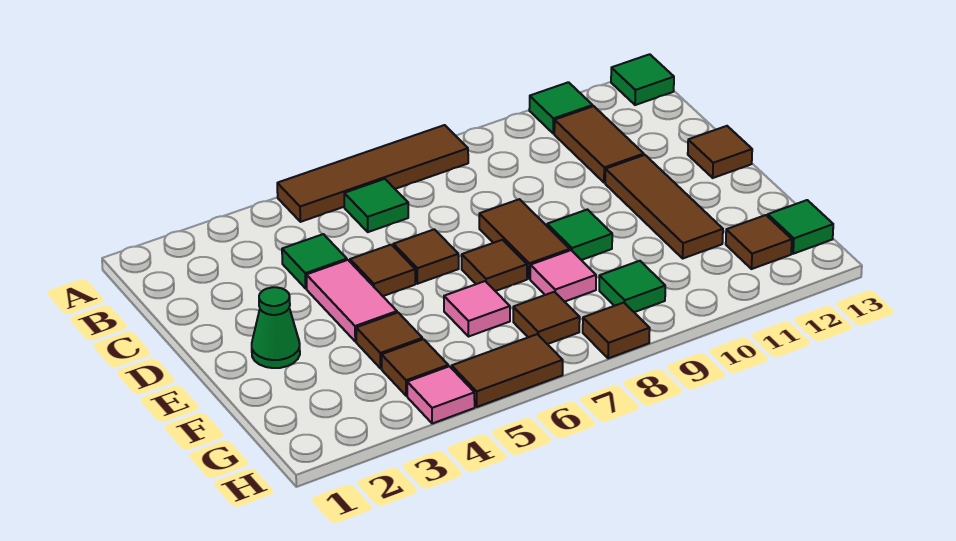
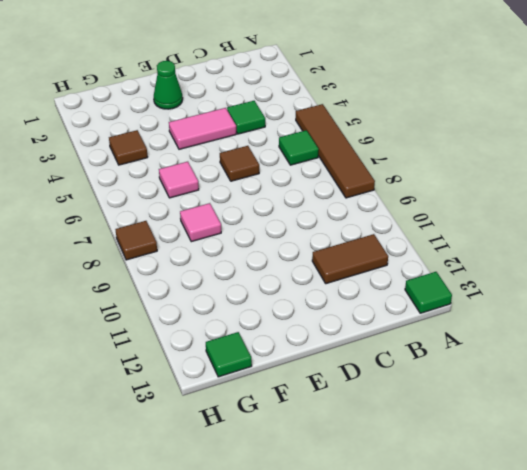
none -> green tile A11 level 1
none -> brown tile D5 level 1
none -> brown tile D8:E8 level 1

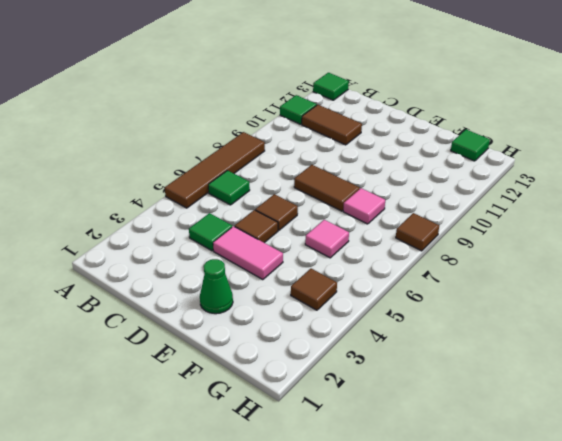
none -> brown tile D11:F11 level 1
none -> brown tile D13 level 1
none -> brown tile E7 level 1

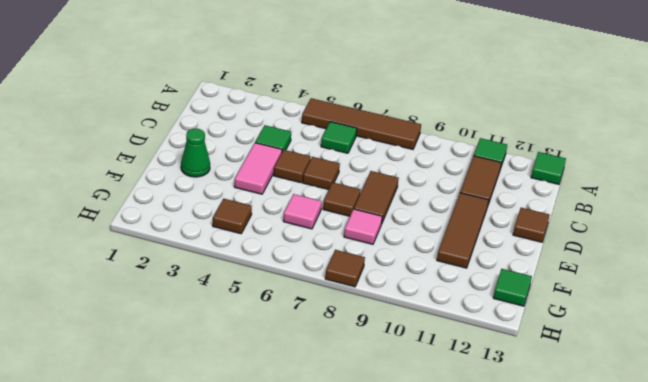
none -> green tile E9 level 1
none -> brown tile F4 level 1
none -> brown tile G7 level 1

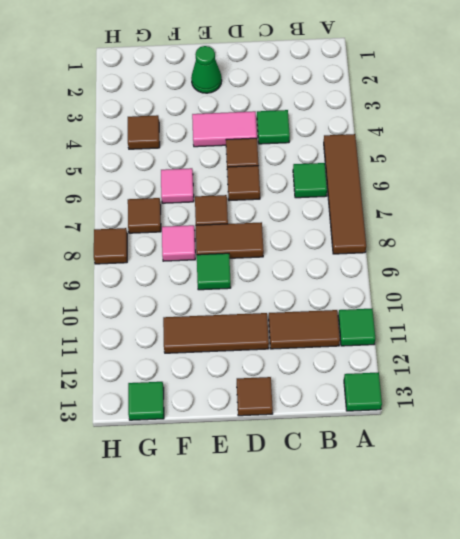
none -> brown tile F4 level 1
none -> green tile G9 level 1
none -> brown tile G12 level 1

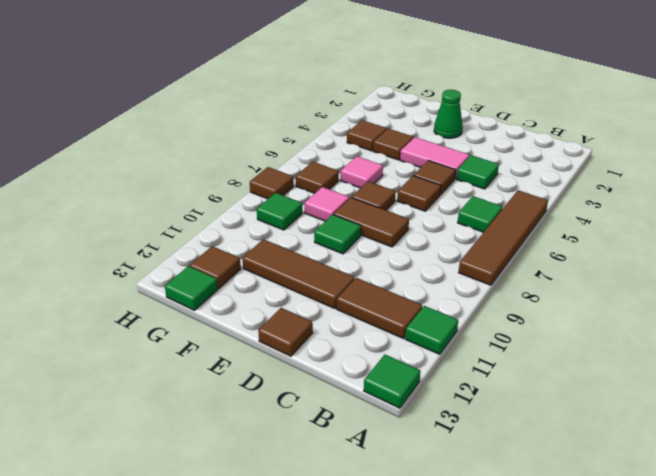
none -> pink tile H4 level 1
none -> brown tile H5:H6 level 1

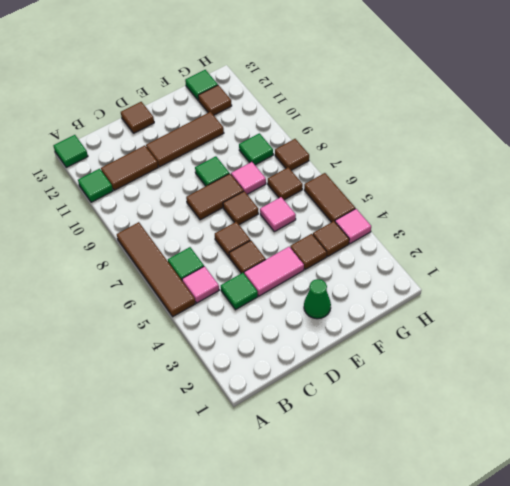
pink tile B5 level 1 -> none

